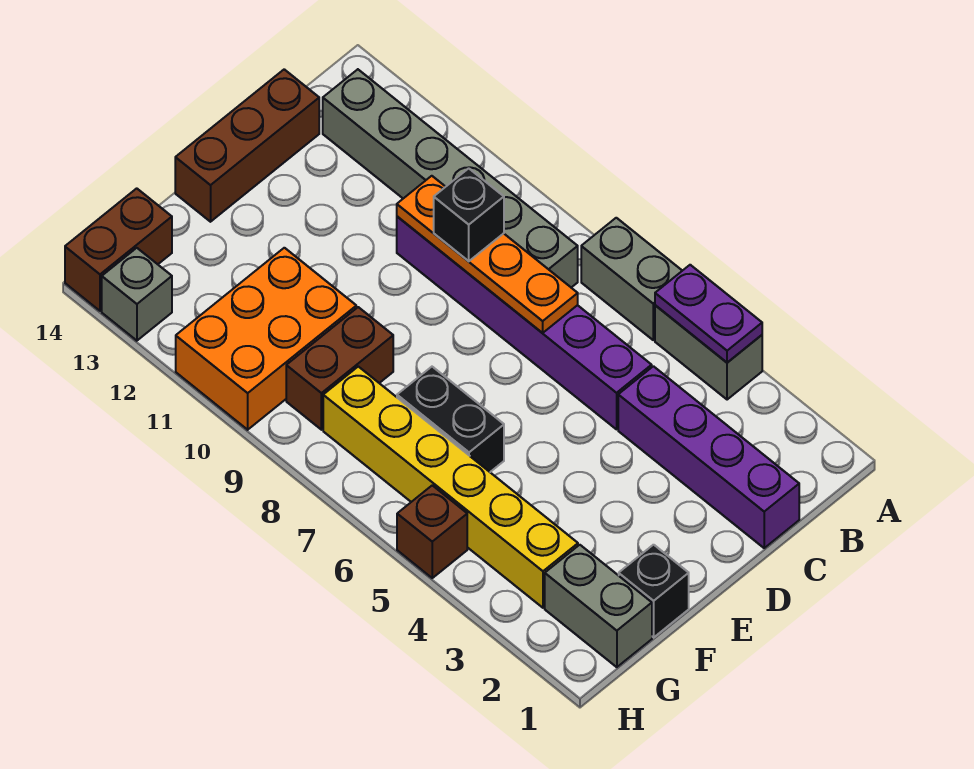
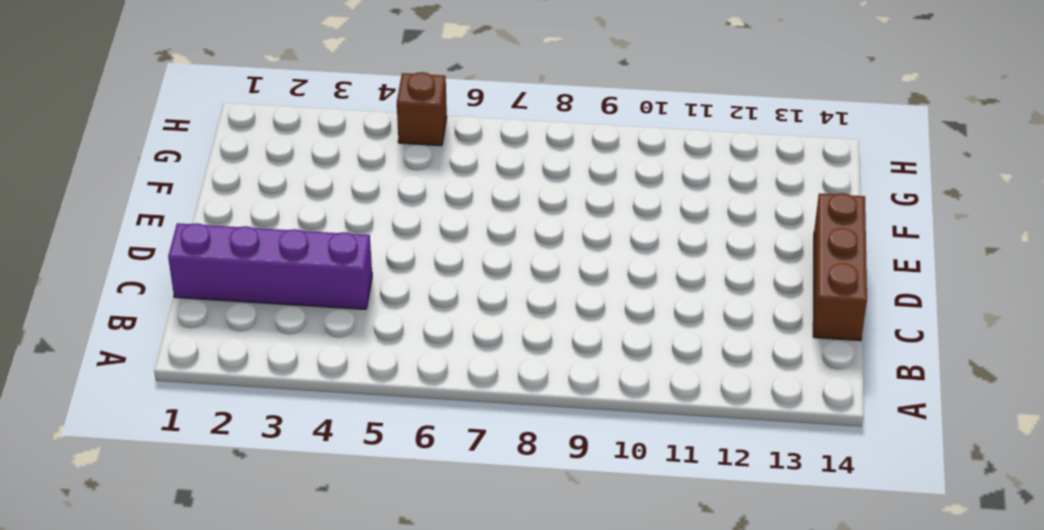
none -> grey brick A4:A5 level 1
none -> grey brick A6:A7 level 1
none -> grey brick B8:B13 level 1

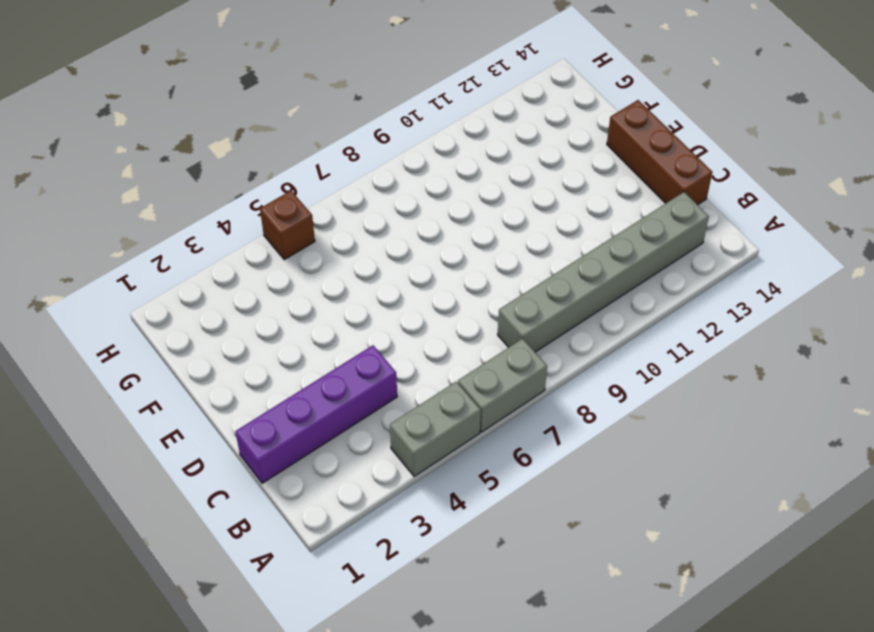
none -> purple brick C5:C10 level 1
none -> black brick F1 level 1
none -> black brick F6:F7 level 1

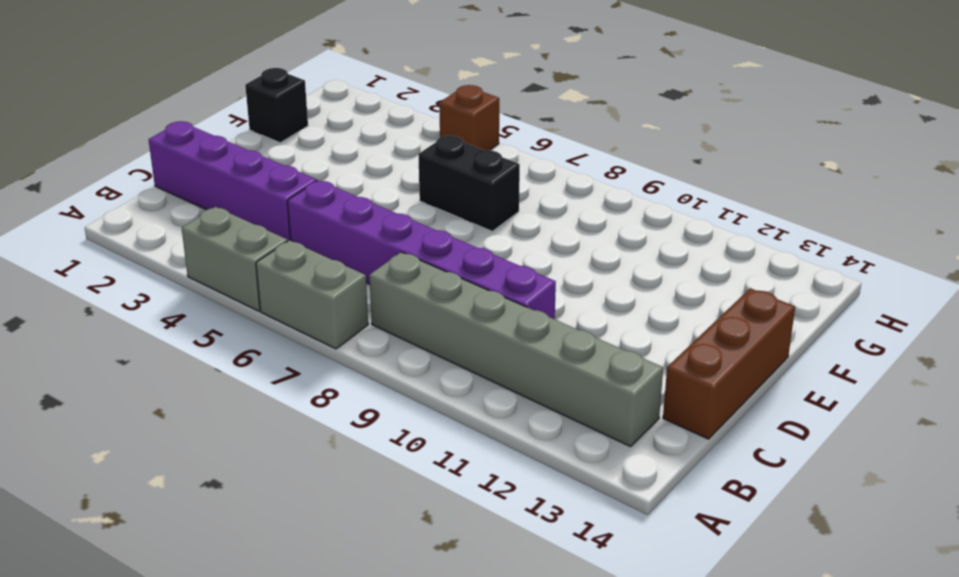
none -> brown brick F9:G9 level 1
none -> orange brick F10:H11 level 1
none -> grey brick G1:G2 level 1

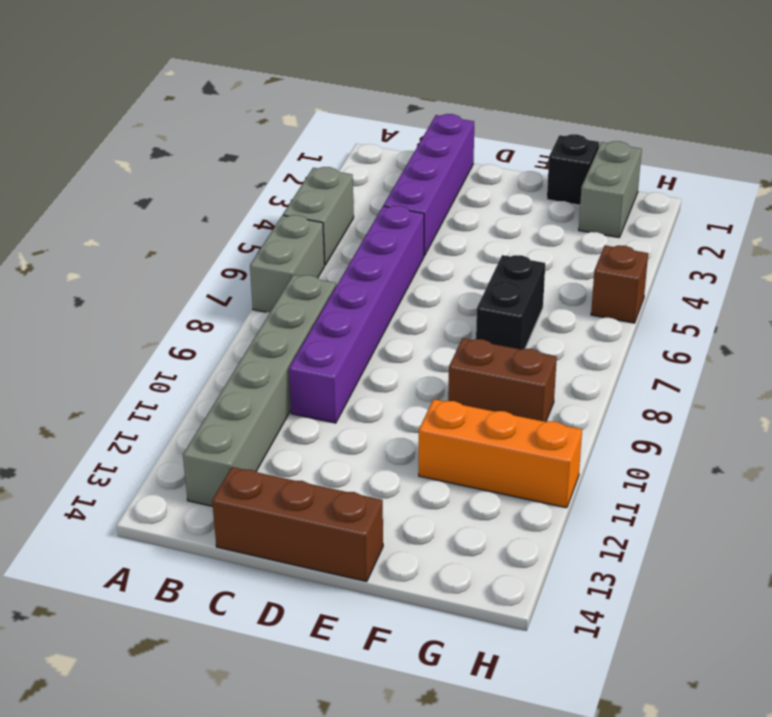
orange brick F11:H11 level 1 -> orange brick F10:H11 level 1
none -> yellow brick G3:G8 level 1
none -> brown brick G14:H14 level 1
none -> grey brick H13 level 1

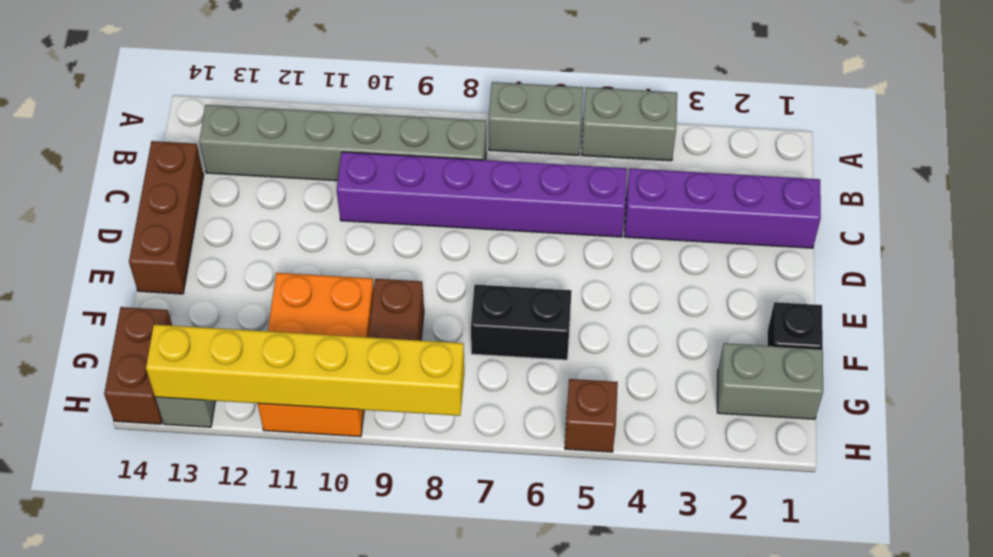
yellow brick H8:H13 level 2 -> yellow brick G3:G8 level 1
none -> purple plate A4:A5 level 2
none -> orange plate C7:C10 level 2
none -> black brick C9 level 3

